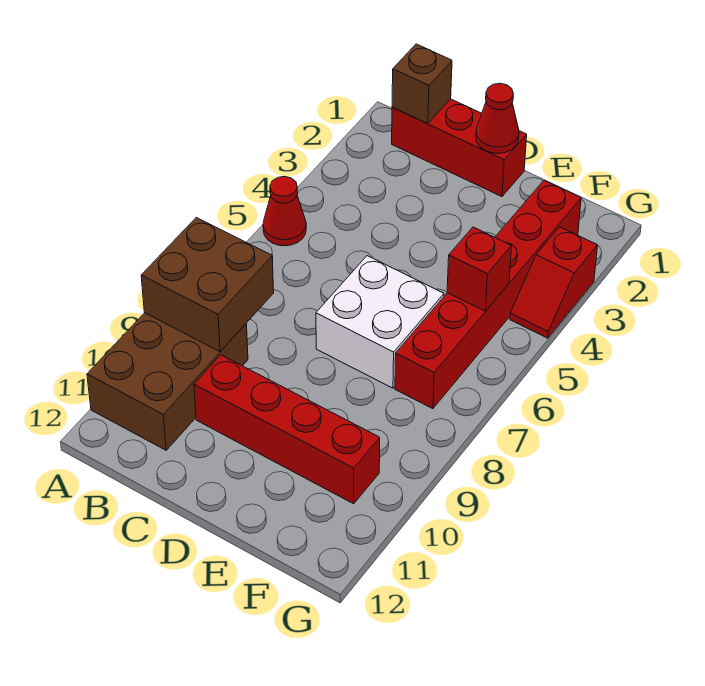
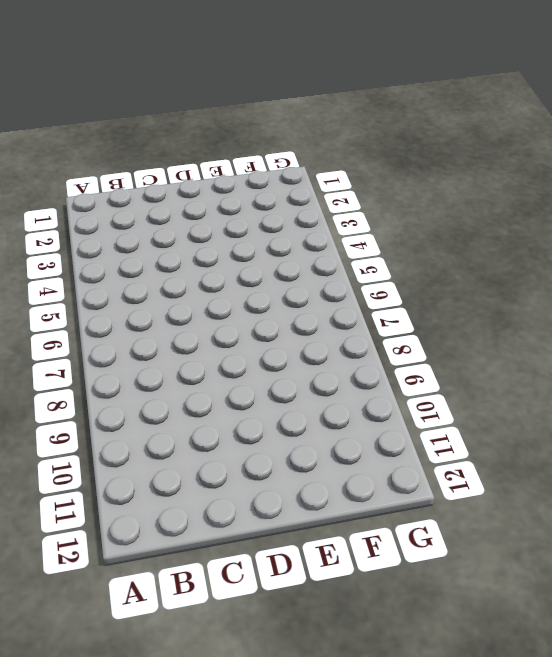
none -> red cone A5 level 1
none -> brown brick A9:B11 level 1

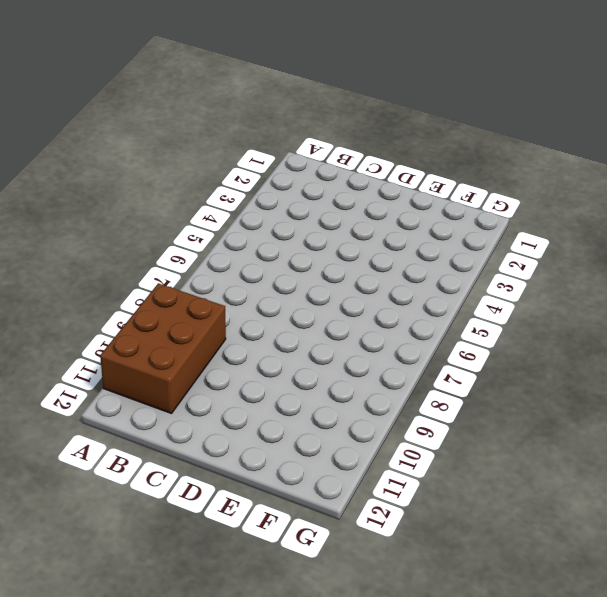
none -> red cone A5 level 1
none -> red brick B1:D1 level 1

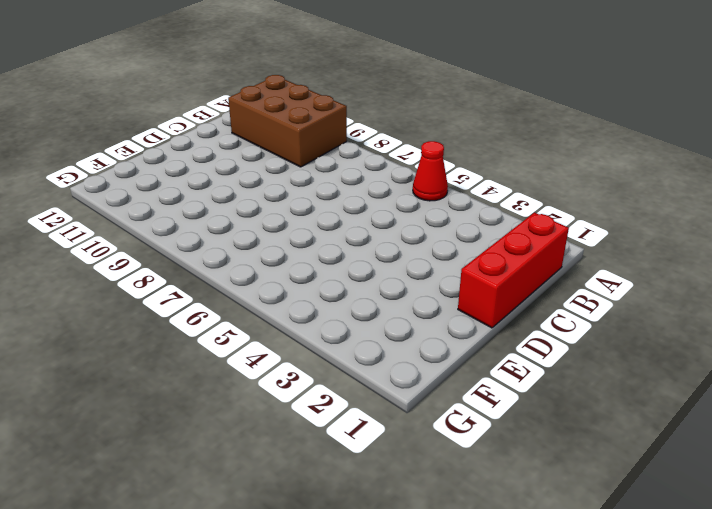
none -> red brick C10:F10 level 1
none -> white brick D6:E7 level 1

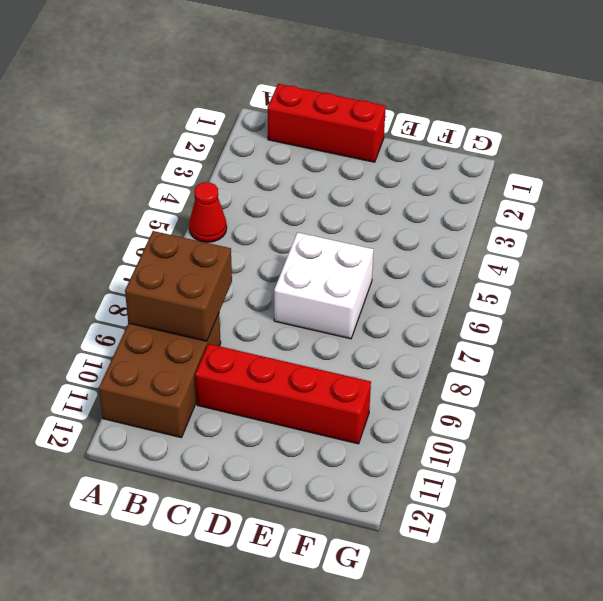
none -> red brick F2:F7 level 1
none -> red slope G3:G4 level 1 top 3

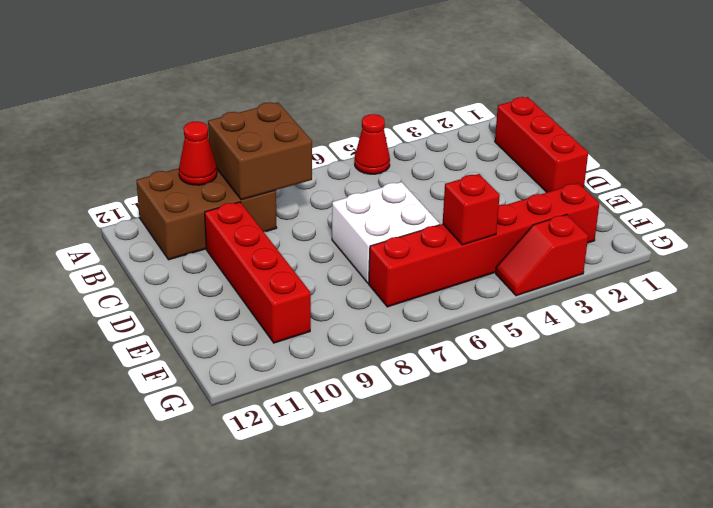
red cone A10 level 2 -> red cone D1 level 2
none -> brown brick B1 level 2

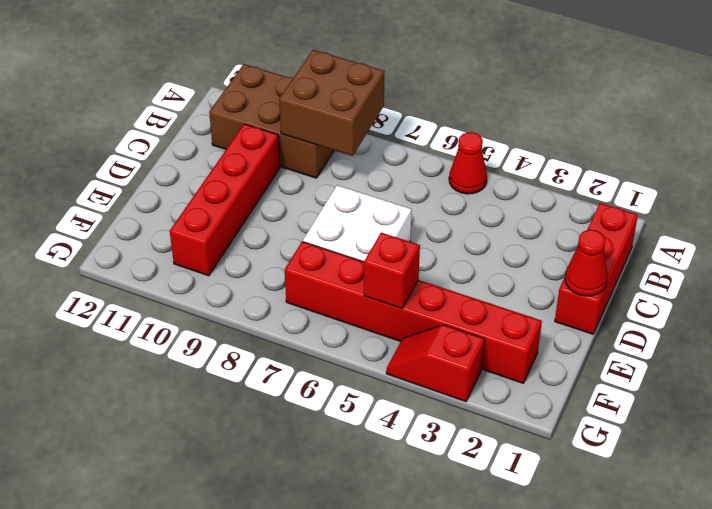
none -> brown brick B1 level 2

